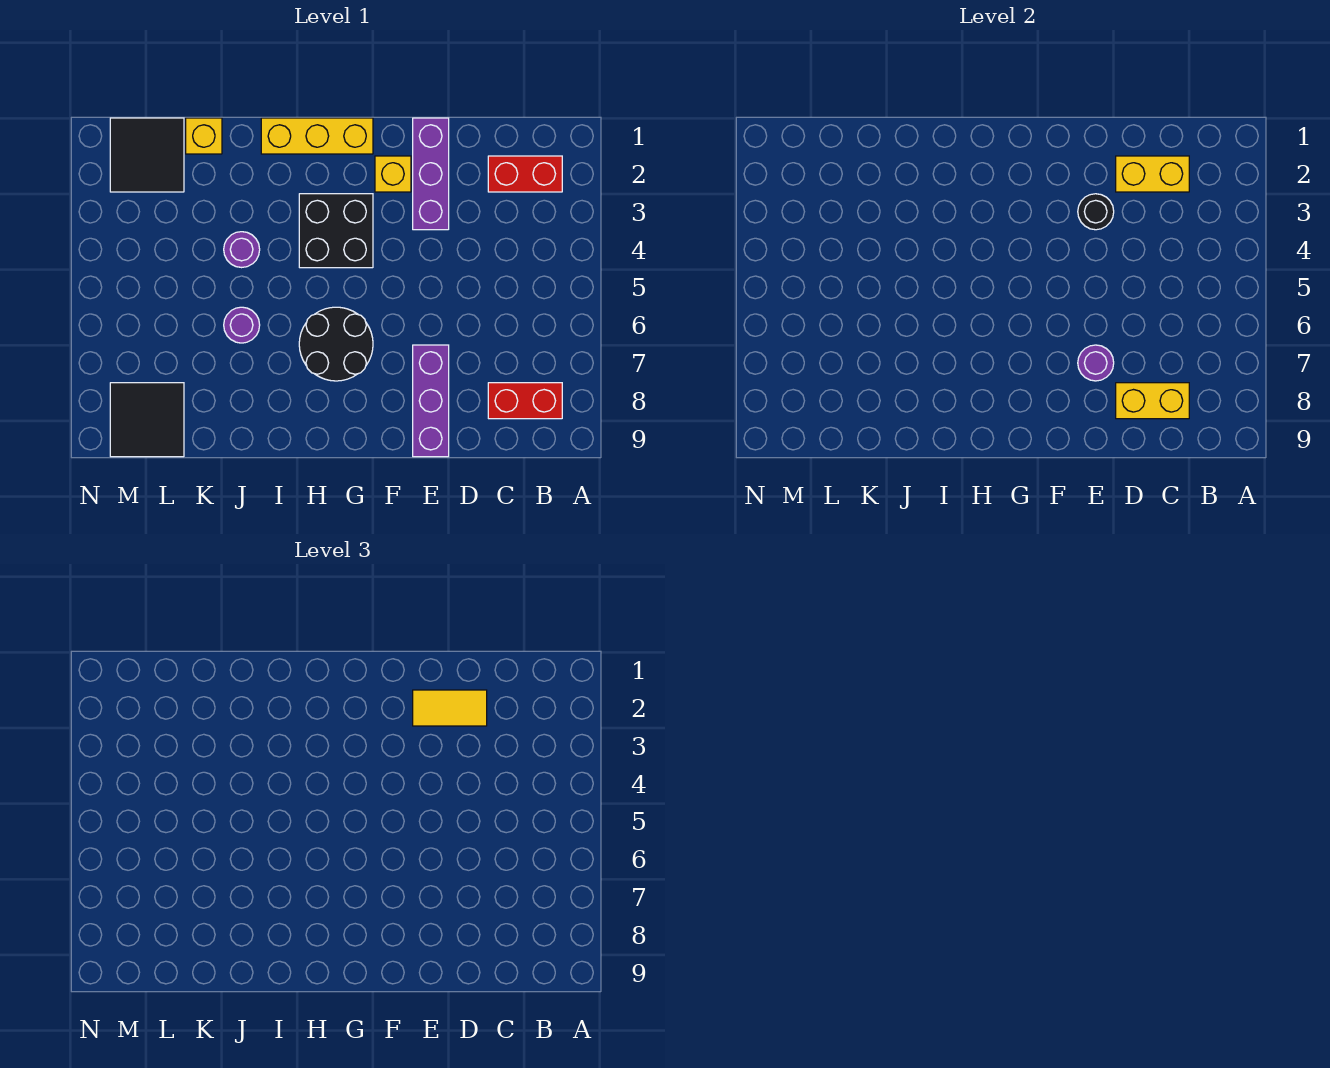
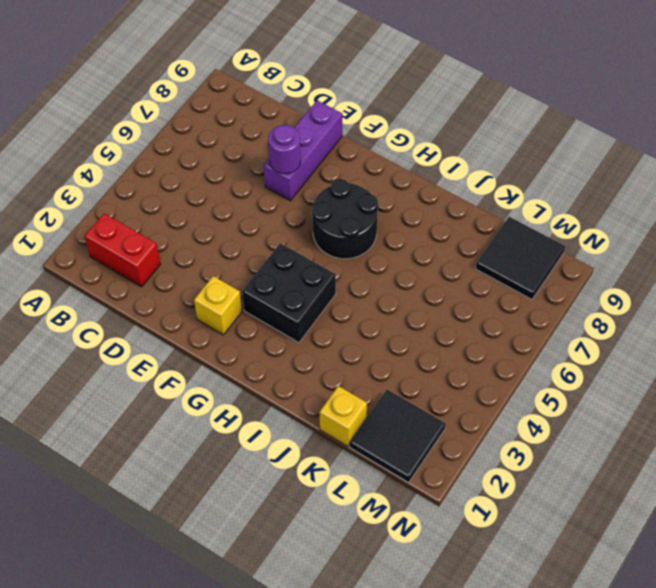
none -> red brick B8:C8 level 1
none -> purple brick E1:E3 level 1
none -> yellow brick G1:I1 level 1

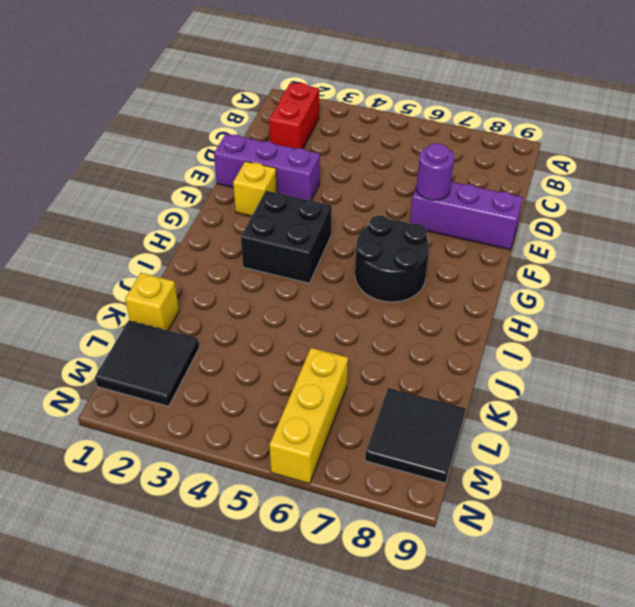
yellow brick L6:N6 level 1 -> yellow brick G1:I1 level 1
none -> red brick B8:C8 level 1
none -> purple round brick J4 level 1
none -> purple round brick J6 level 1

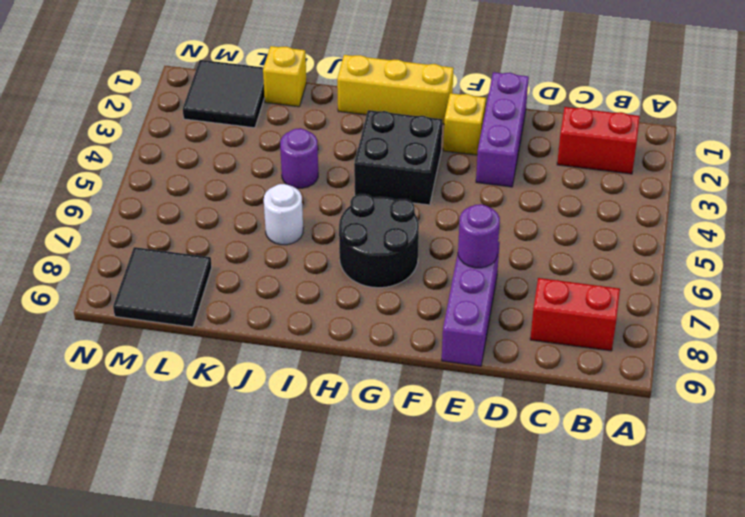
white round brick J6 level 1 -> purple round brick J6 level 1
none -> yellow brick C2:D2 level 2
none -> yellow brick C8:D8 level 2
none -> black round brick E3 level 2

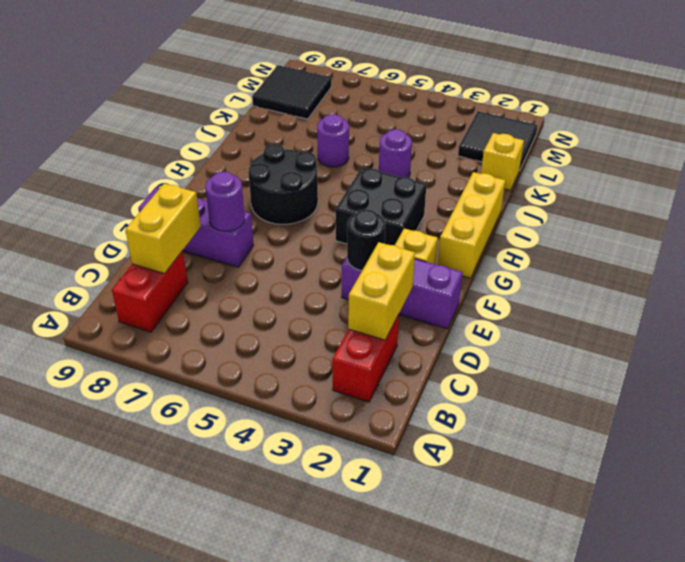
none -> yellow tile D2:E2 level 3

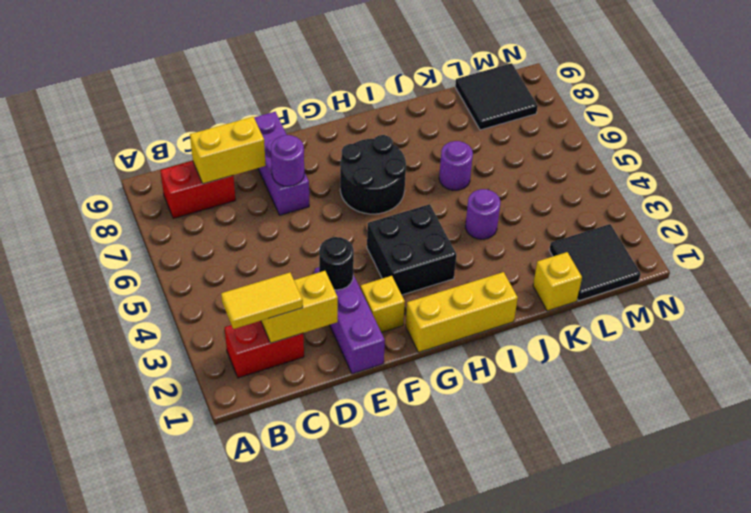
yellow tile B2:C2 level 3 -> yellow tile D2:E2 level 3

